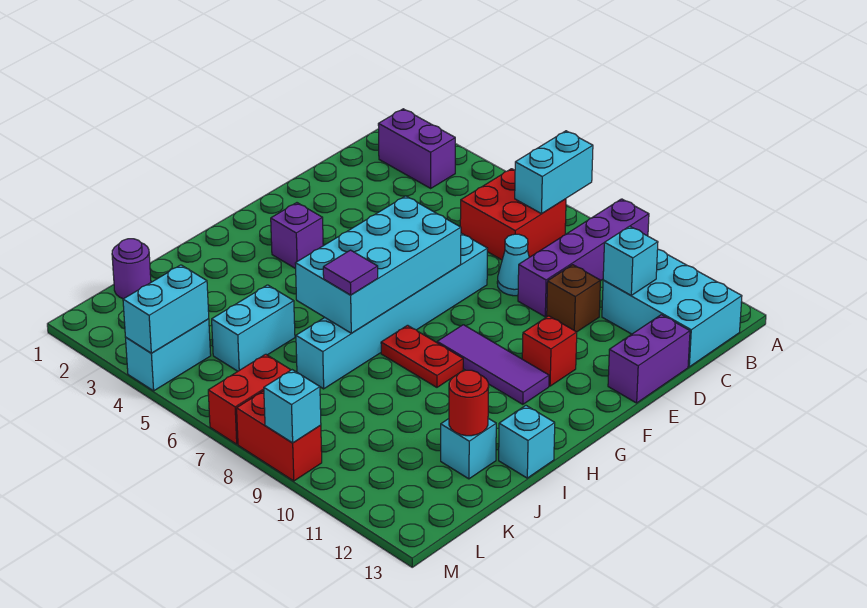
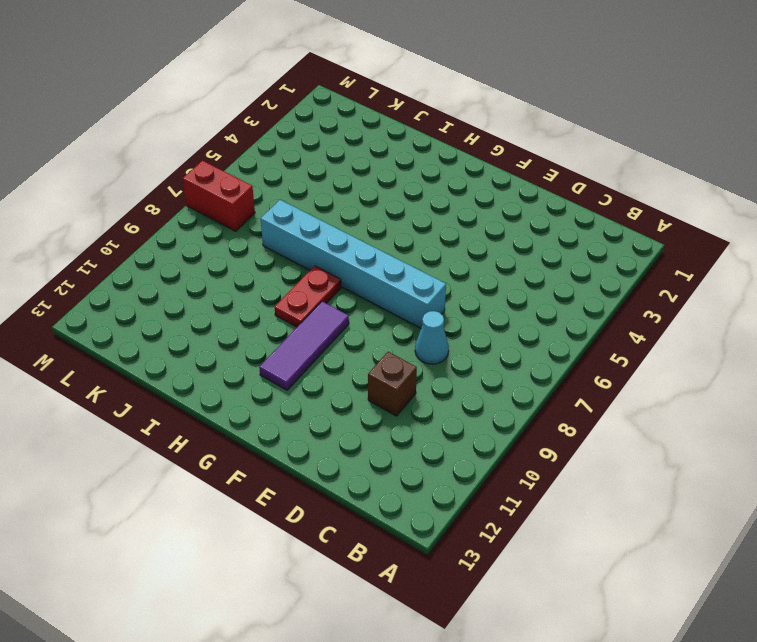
none -> purple brick A9:D9 level 1
none -> purple brick B2:B3 level 1
none -> red brick B6:C7 level 1

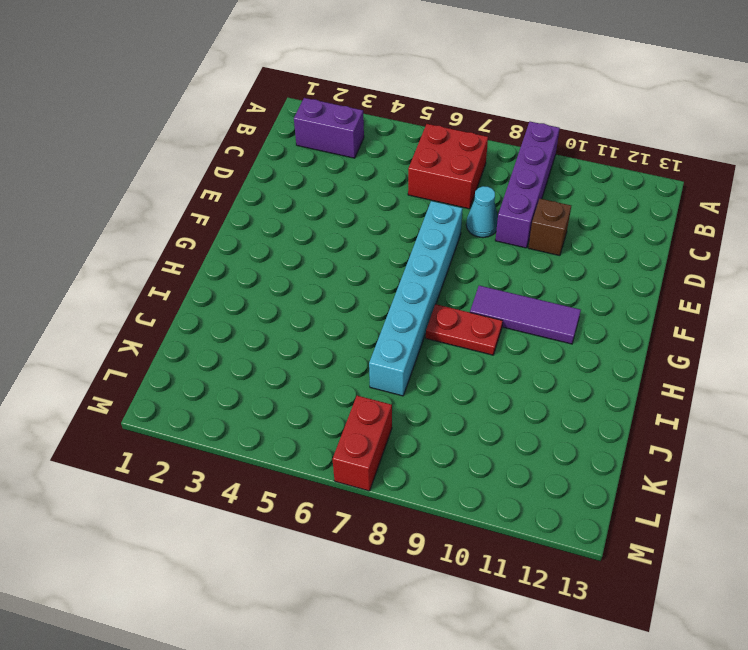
none -> cyan brick B11:C13 level 1
none -> purple brick D13:E13 level 1
none -> red brick F11 level 1

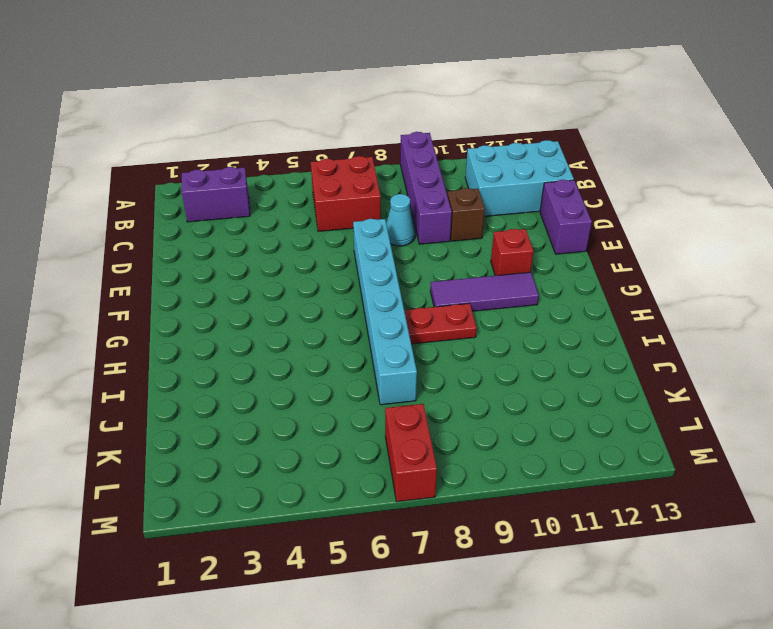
none -> purple brick G3 level 1
none -> cyan brick I13 level 1
none -> cyan brick J5:K5 level 1

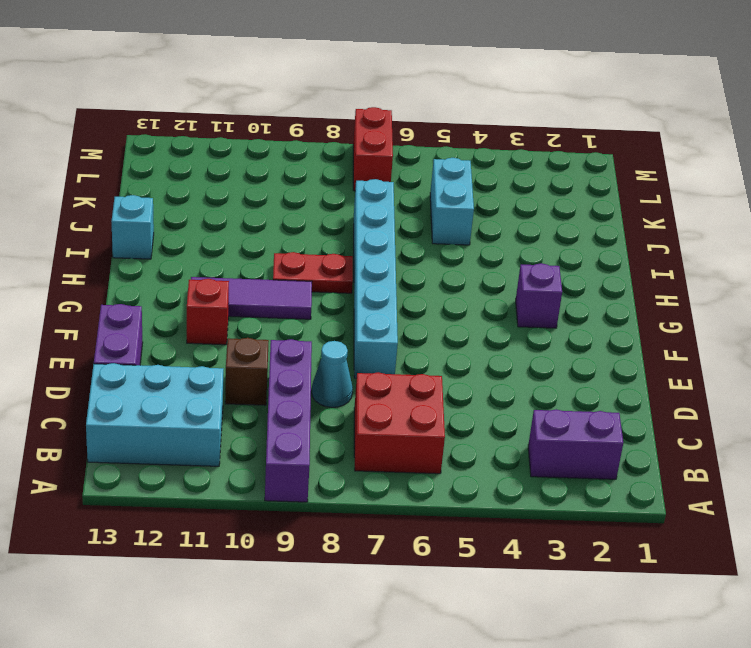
none -> cyan brick J12 level 1
none -> purple round brick K1 level 1
none -> cyan brick L4:M4 level 1

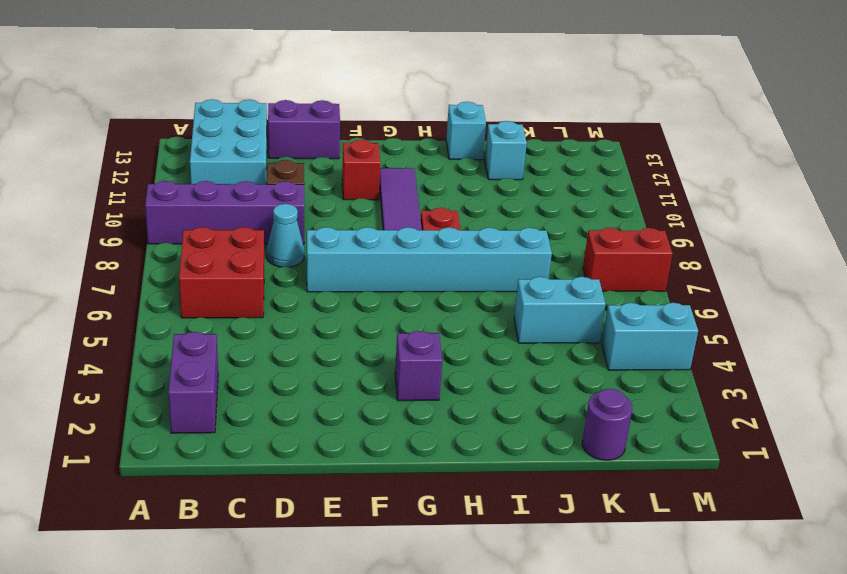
none -> red brick M8:M9 level 1
none -> cyan brick A7:B7 level 2
none -> cyan brick C11 level 2

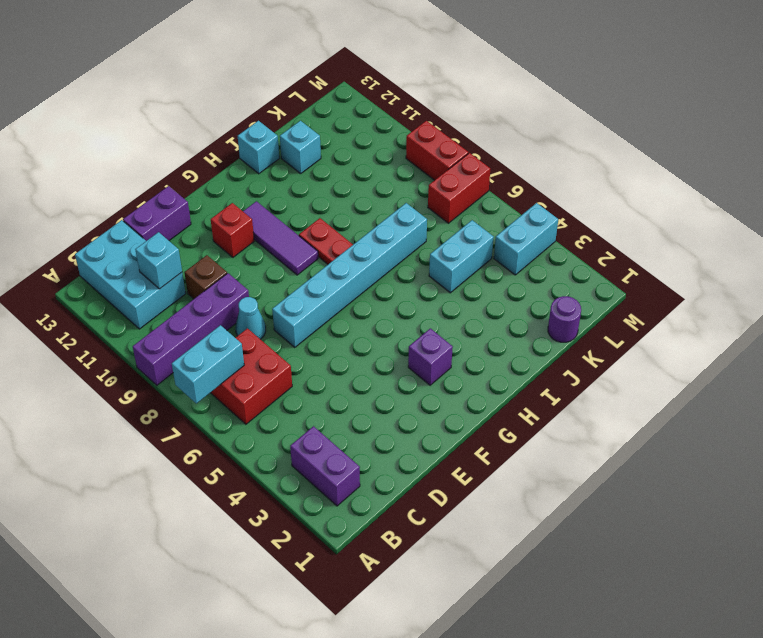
none -> cyan brick F6:I7 level 2
none -> red round brick J12 level 2
none -> cyan brick L4:M4 level 2

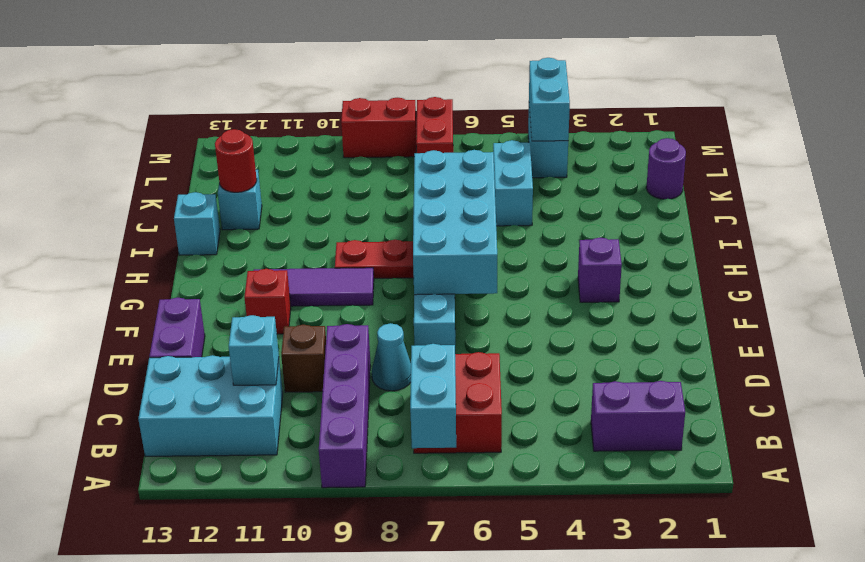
none -> cyan brick M9 level 2
none -> purple tile I7 level 3

